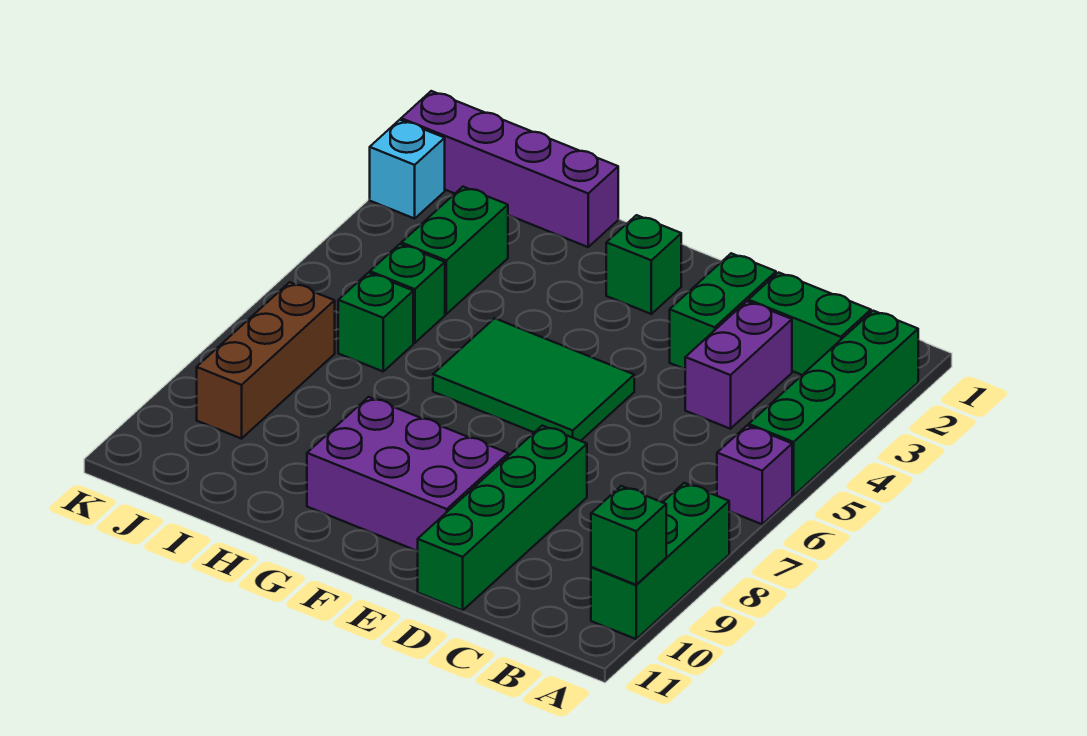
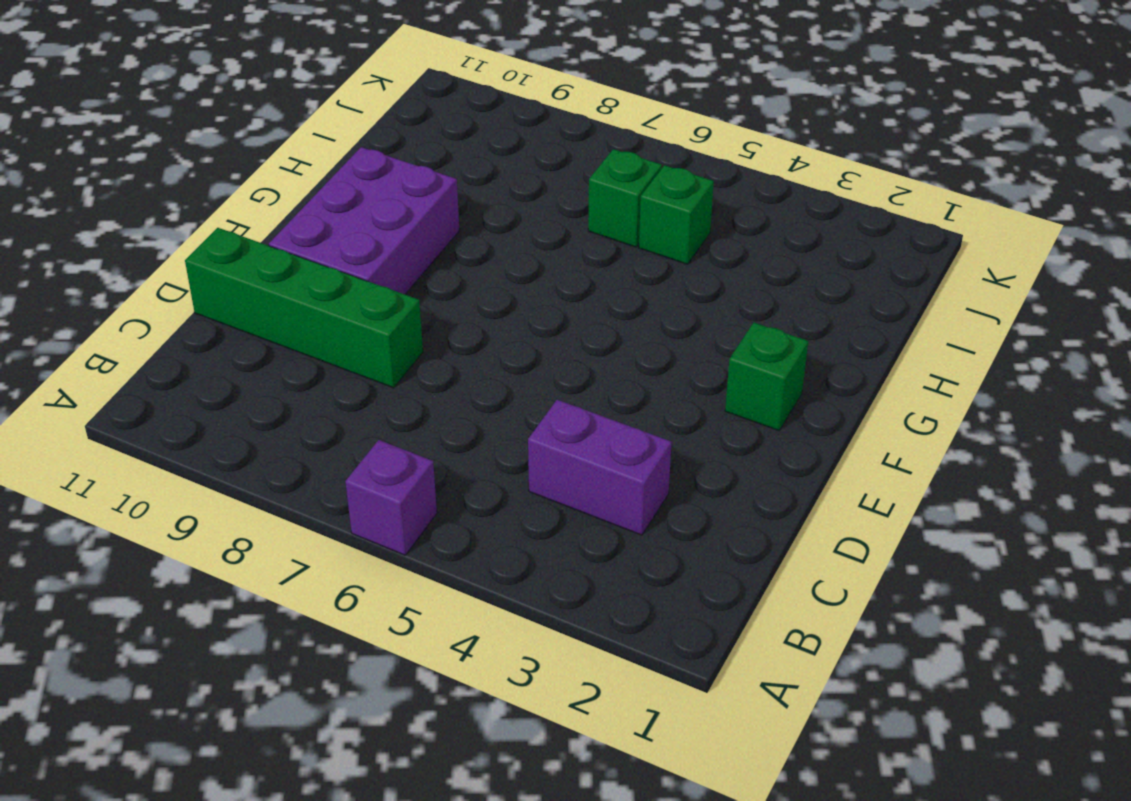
none -> green brick A2:A5 level 1
none -> green brick A8:A10 level 1
none -> green brick B2:C2 level 1

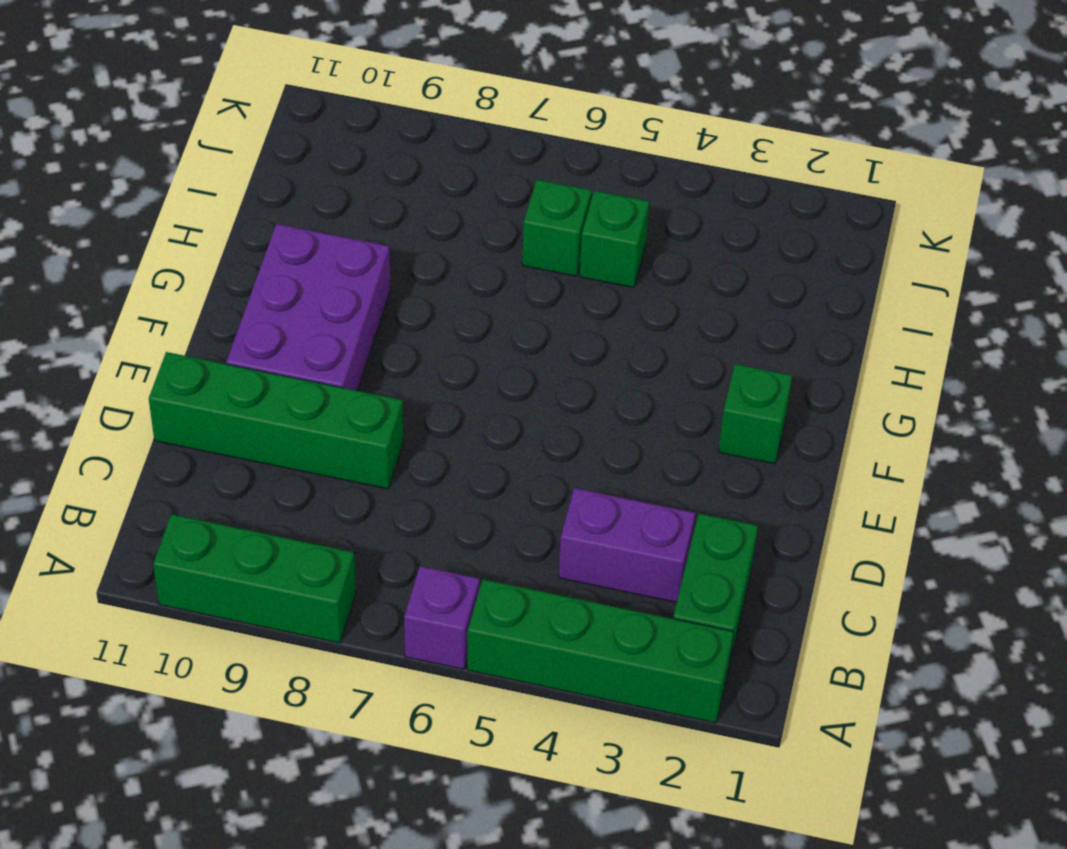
none -> green brick D2:D3 level 1
none -> green tile E5:G6 level 1
none -> purple brick H1:K1 level 1

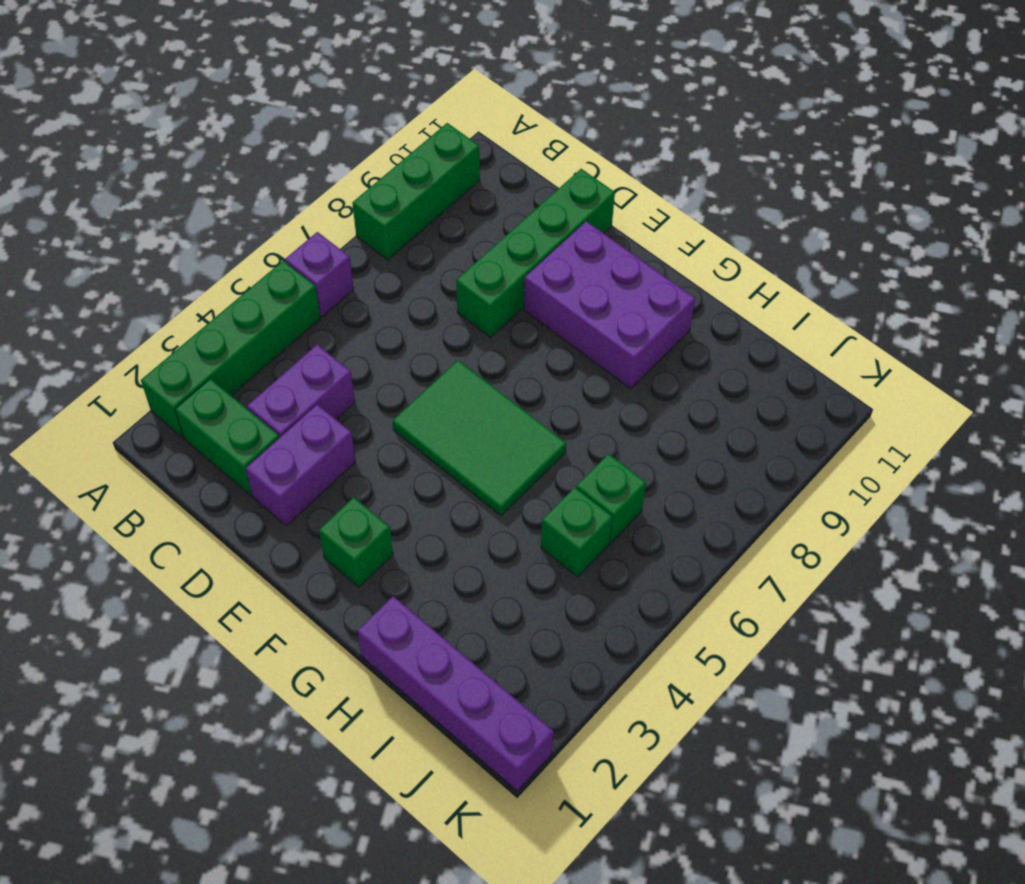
purple brick D2:D3 level 1 -> green brick D2:D3 level 1
none -> green brick I3:I4 level 1
none -> brown brick J7:J9 level 1
none -> cyan brick K2 level 1

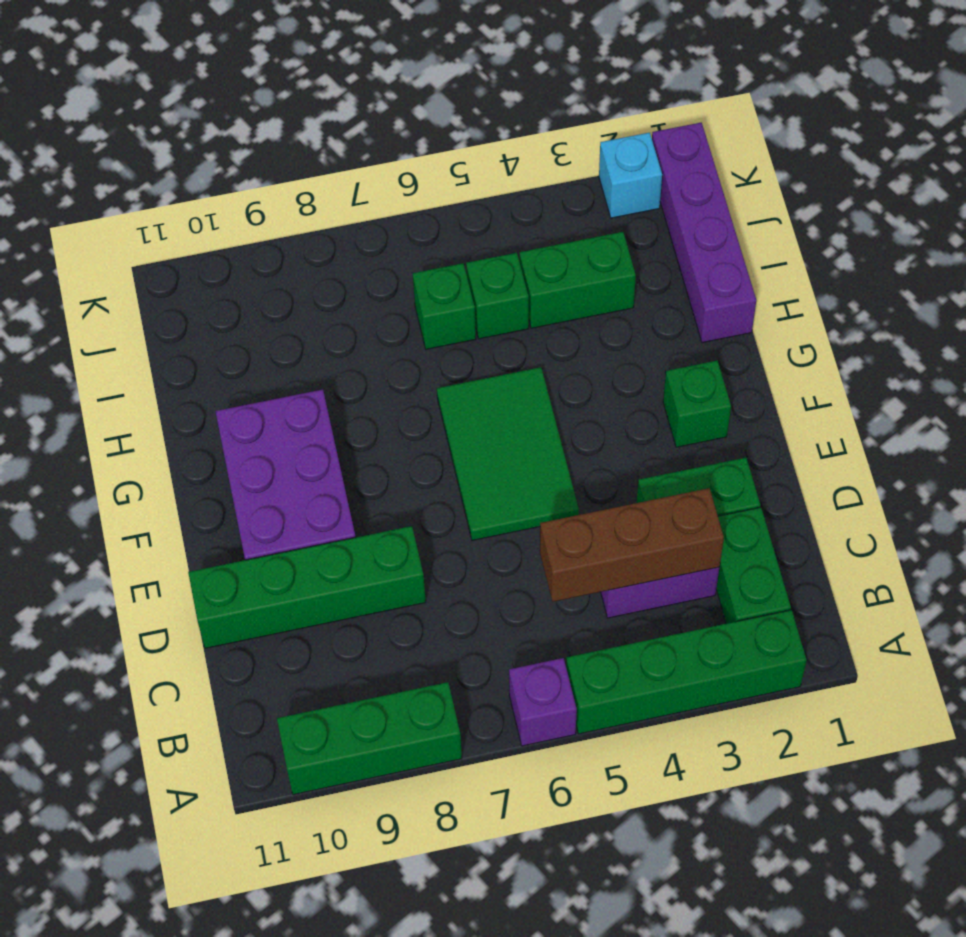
brown brick C3:C5 level 2 -> brown brick J7:J9 level 1
none -> green brick A10 level 2

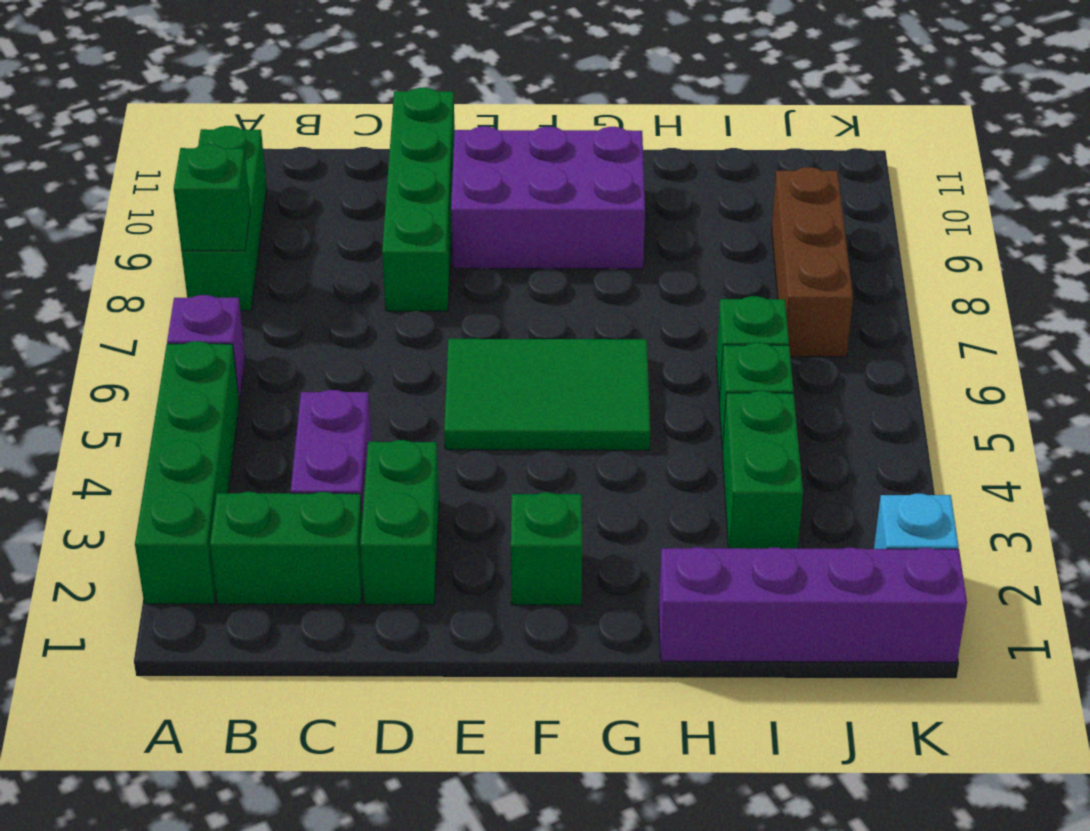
green brick A8 level 2 -> green brick A10 level 2

